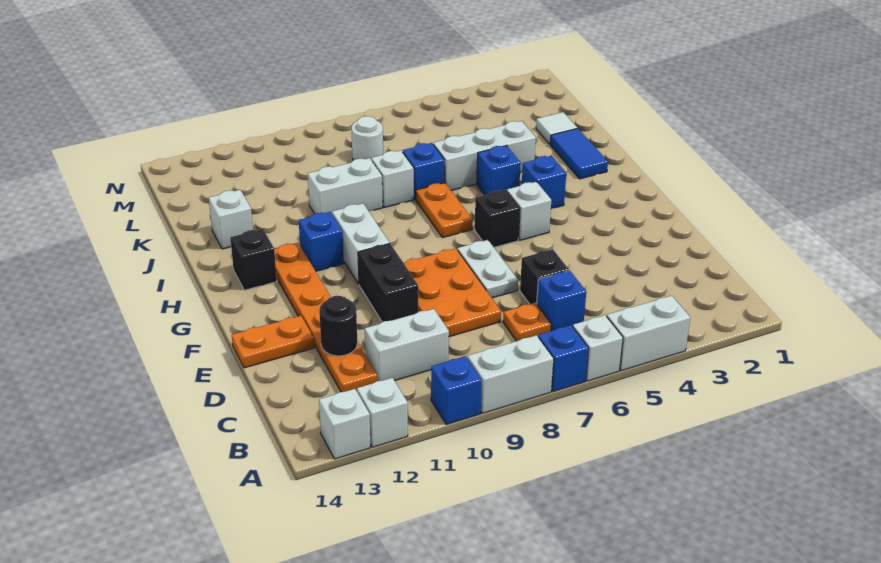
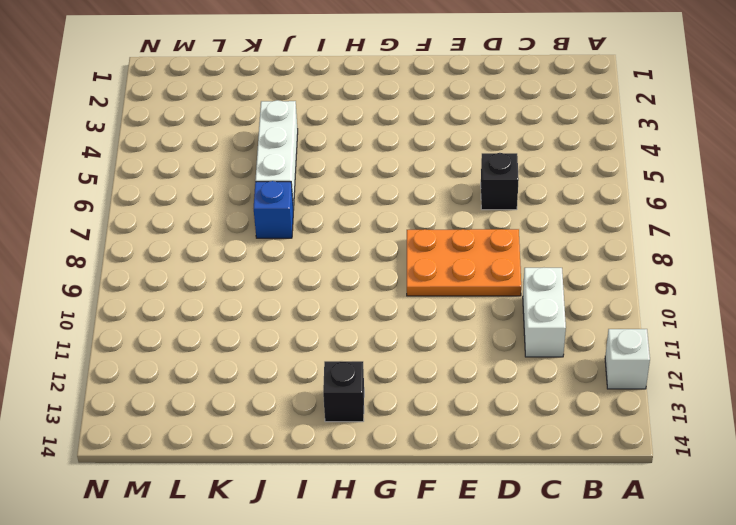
none -> white brick A4:A5 level 1
none -> white brick A6 level 1
none -> blue brick A7 level 1
none -> white brick A8:A9 level 1

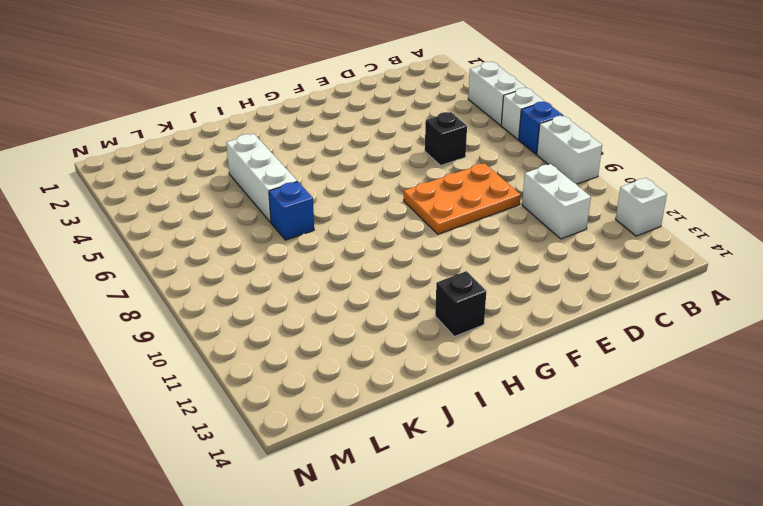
none -> blue brick A10 level 1
none -> white brick A13 level 1
none -> blue brick C6 level 1
none -> orange plate C7 level 1

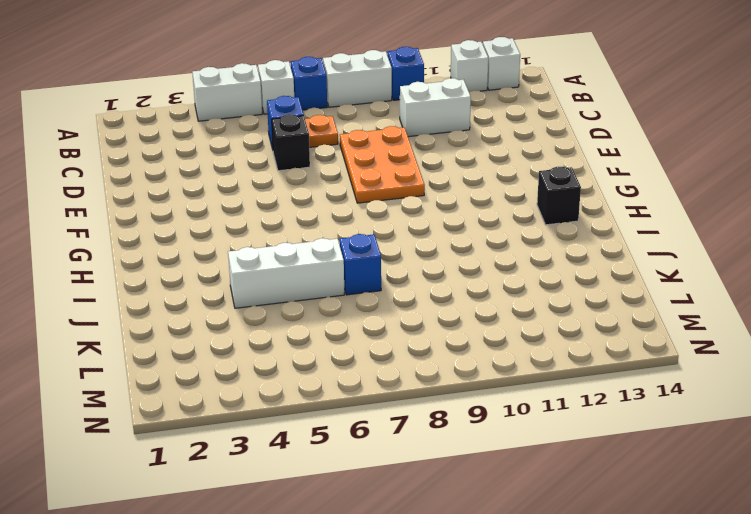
none -> orange plate C12:H12 level 1
none -> white plate E7:F7 level 1
none -> black brick E10:F10 level 1
none -> orange plate E13:E14 level 1

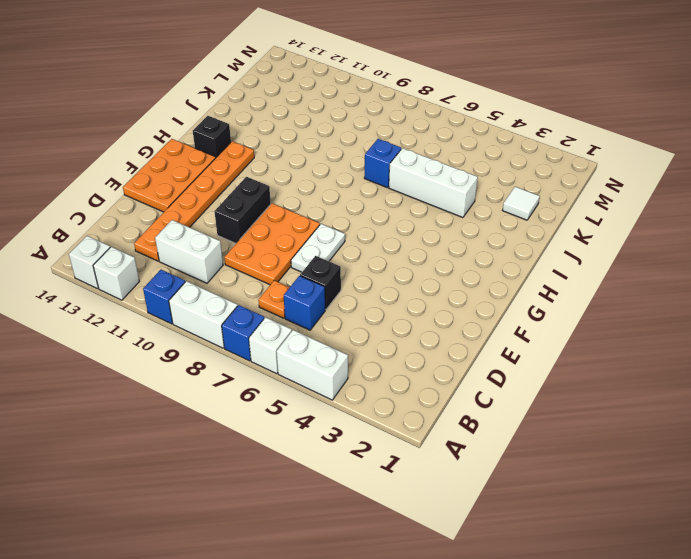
orange plate E13:G14 level 1 -> orange plate E13:E14 level 1
none -> white brick G5 level 1
none -> black brick G6 level 1
none -> white brick G10:H10 level 1
none -> blue brick H4 level 1

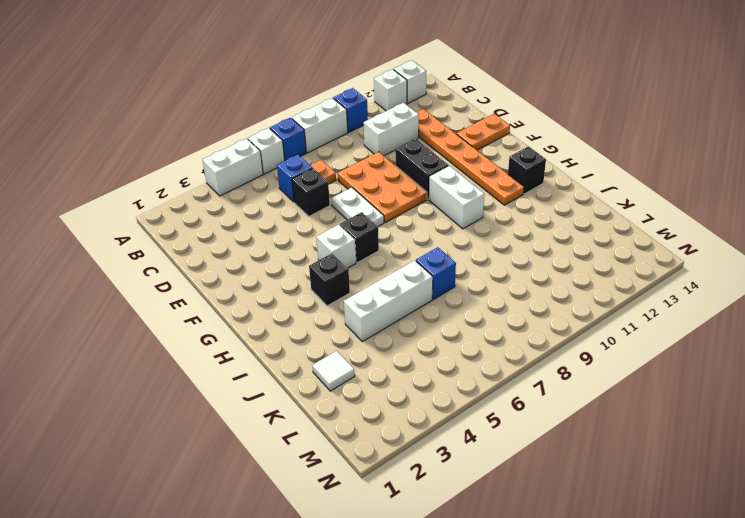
black brick H4 level 1 -> blue brick H4 level 1
none -> orange plate H7:I7 level 1
none -> blue brick H11 level 1
none -> blue tile I2:J2 level 1
none -> blue brick I5 level 1

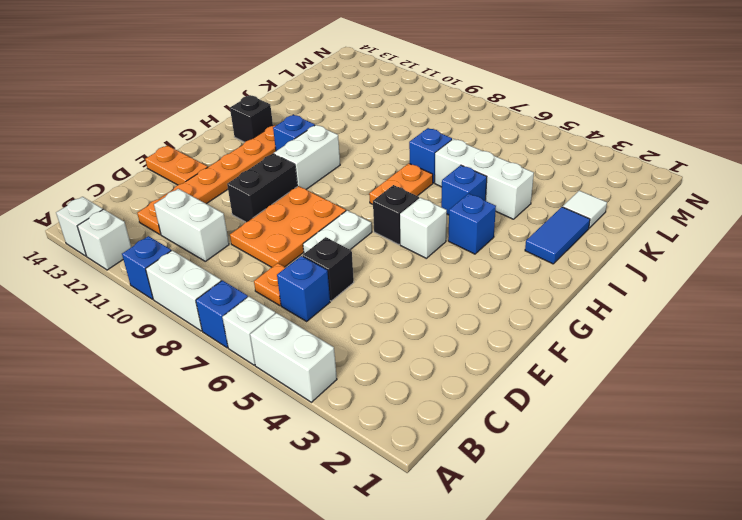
none -> white brick J8 level 1
none -> white brick J9:J10 level 1
none -> white brick J13 level 1
none -> white round brick L8 level 1

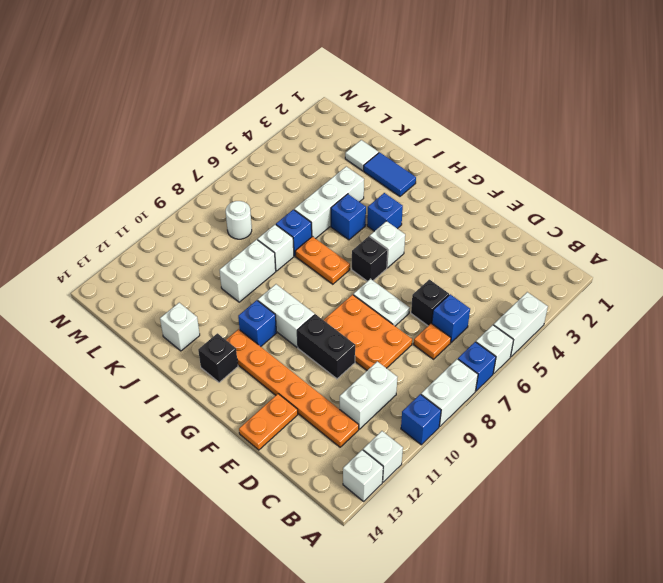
none -> black round brick D12 level 2

